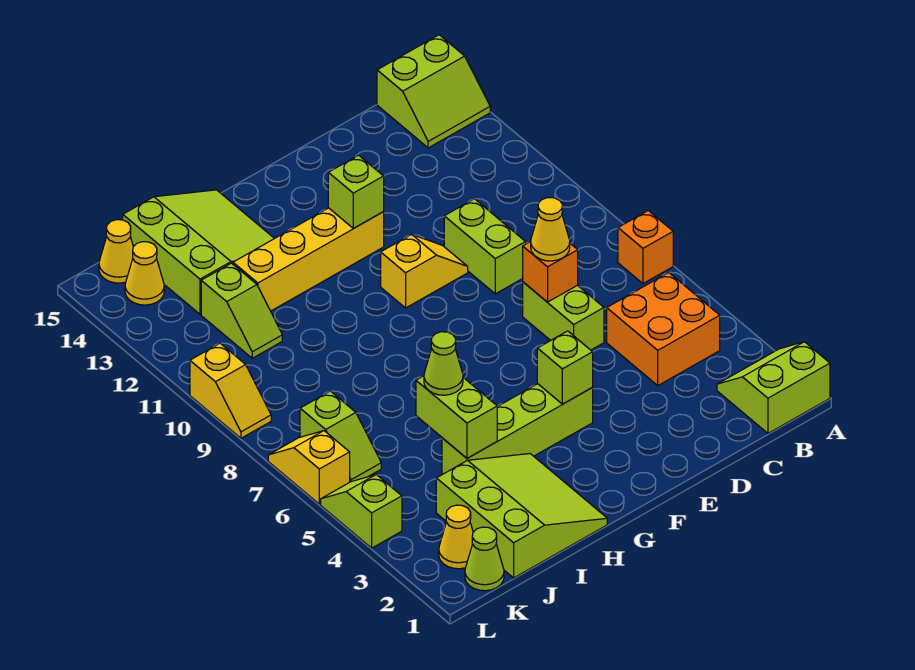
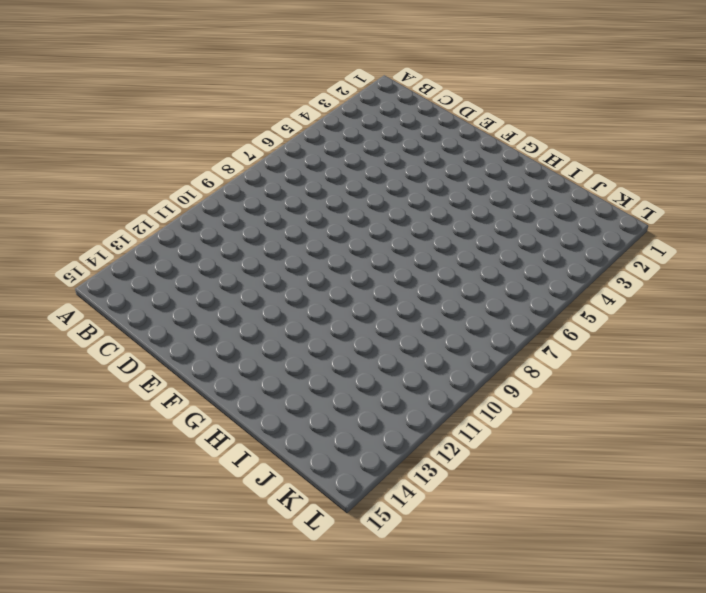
none -> lime slope A1:B2 level 1 top 1
none -> orange brick A7 level 1
none -> lime slope A14:B15 level 1 top 15

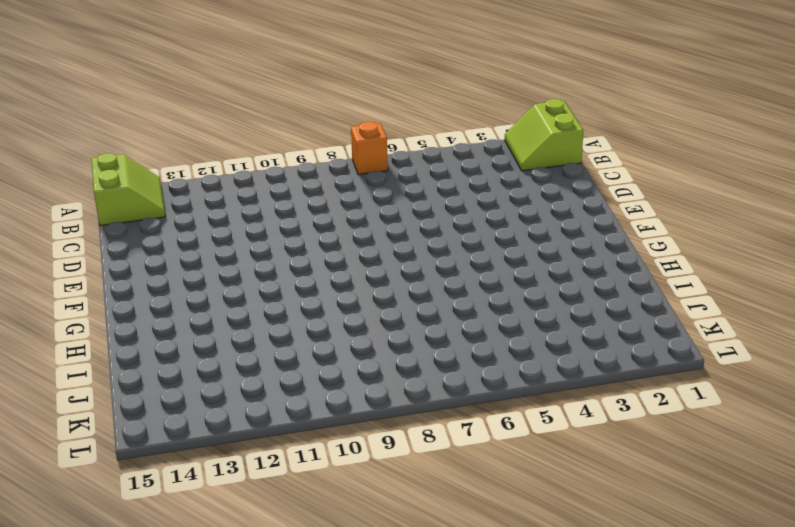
none -> orange brick B4:C5 level 1
none -> lime brick D6:D7 level 1
none -> lime brick D9:D10 level 1

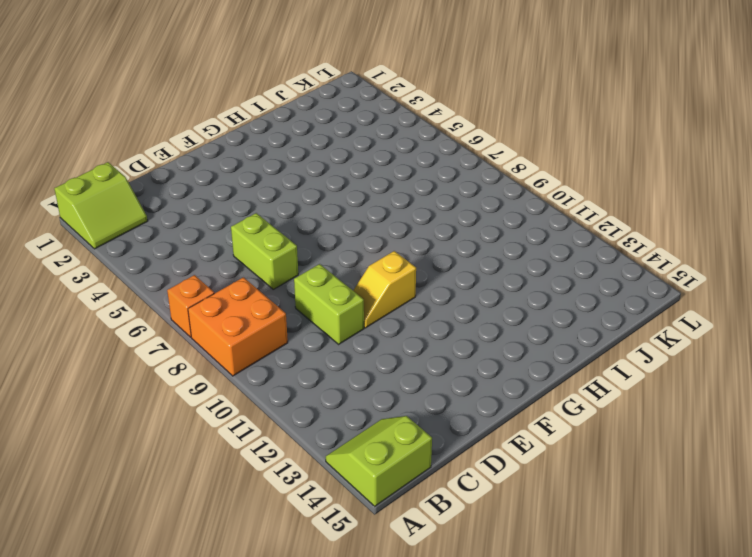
orange brick A8:B9 level 1 -> orange brick B4:C5 level 1
none -> lime brick F4:I4 level 1
none -> yellow brick F12:I12 level 1
none -> lime slope H1:J3 level 1 top J

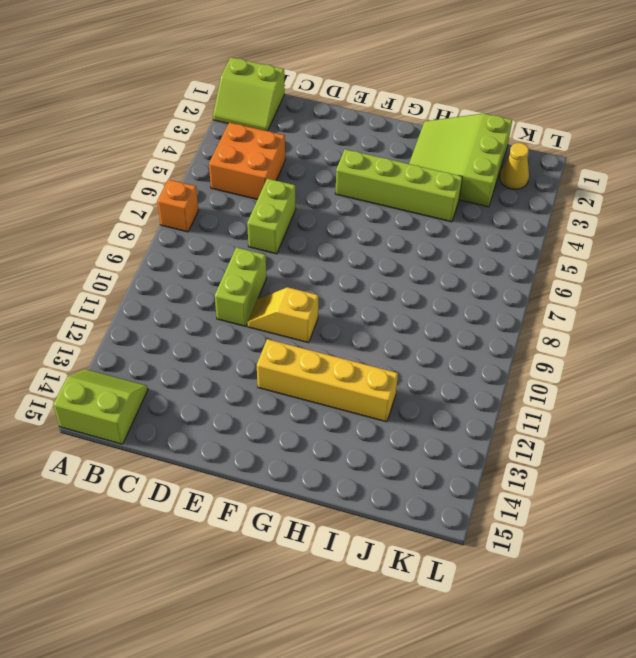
none -> lime slope H13:J15 level 1 top J
none -> lime slope J11:J12 level 1 top 12
none -> lime cone K1 level 1

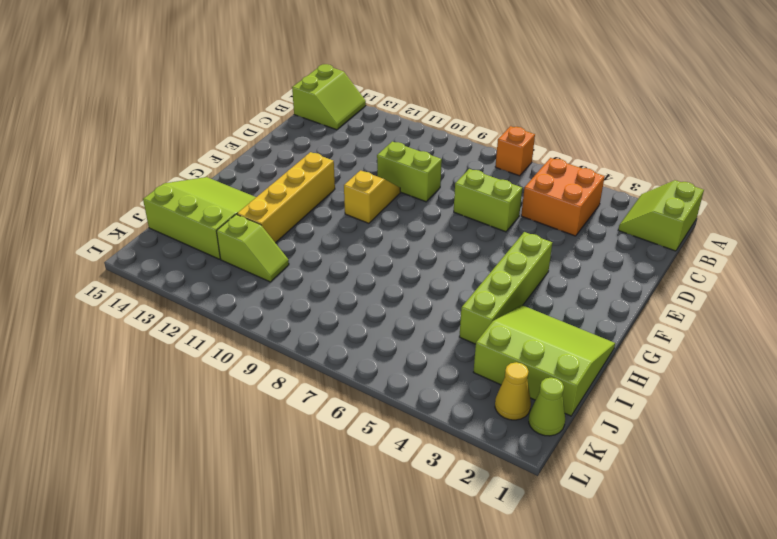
none -> lime slope K6:K7 level 1 top 7
none -> yellow cone K14 level 1
none -> yellow cone K15 level 1

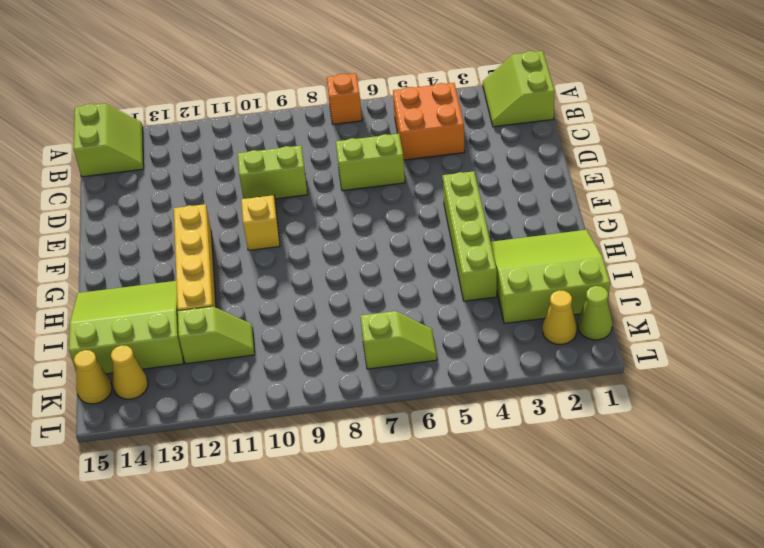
none -> lime slope L4:L5 level 1 top 4
none -> yellow slope L6:L7 level 1 top 6
none -> yellow slope L9:L10 level 1 top 10

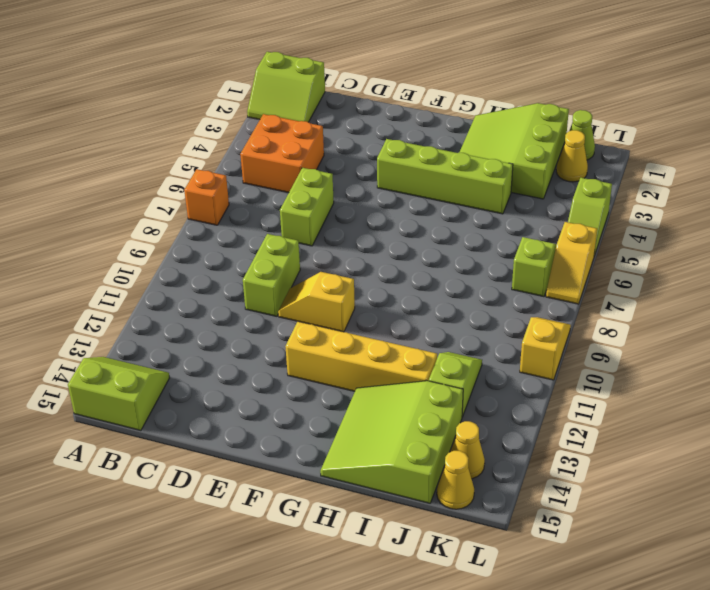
none -> orange brick D7 level 2
none -> lime brick F4 level 2
none -> lime brick F12 level 2

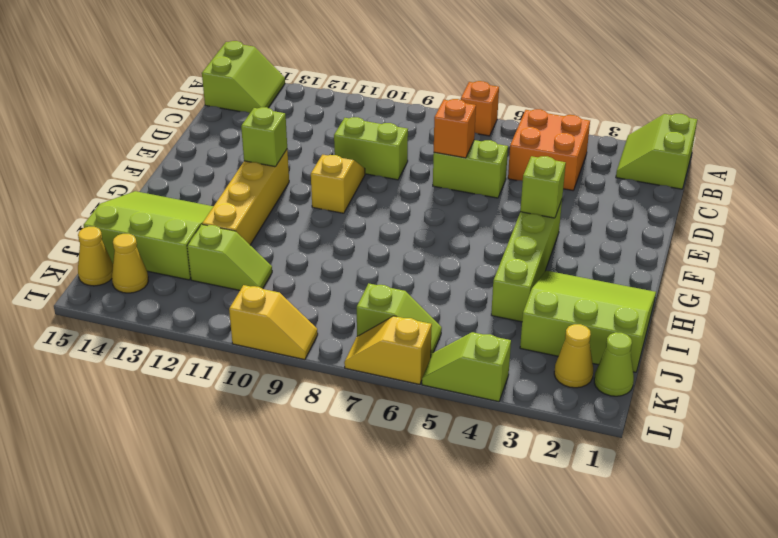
none -> lime brick I4:I5 level 2
none -> yellow cone D7 level 3
none -> lime cone I5 level 3

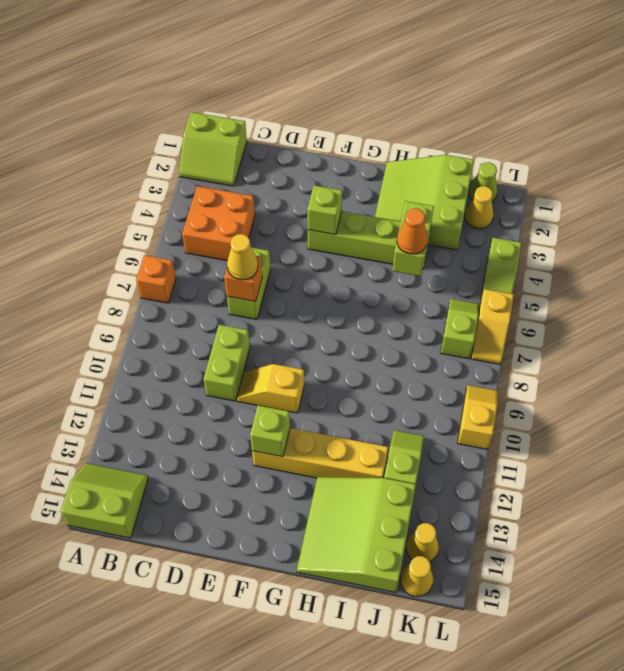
orange cone I5 level 3 -> lime cone I5 level 3

